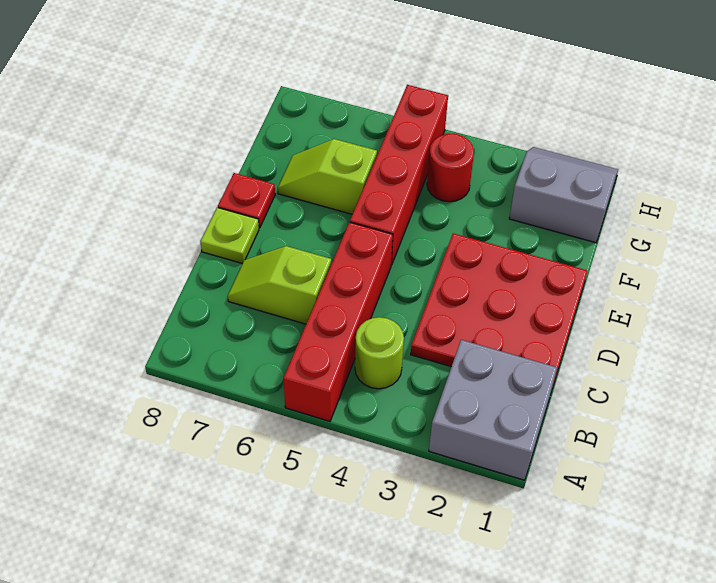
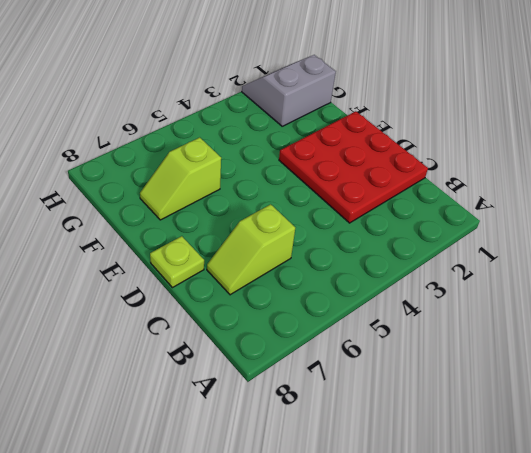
none -> grey brick A1:B2 level 1
none -> red brick A5:D5 level 1

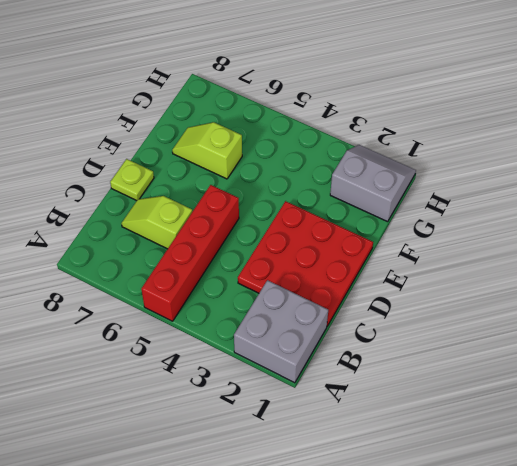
none -> lime round brick B4 level 1
none -> red brick E5:H5 level 1

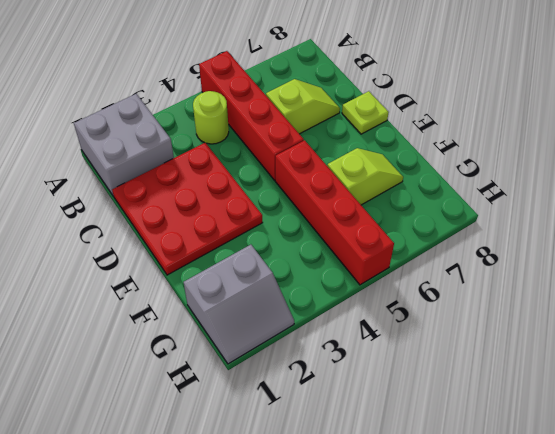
none -> red plate E8 level 1
none -> red round brick G4 level 1

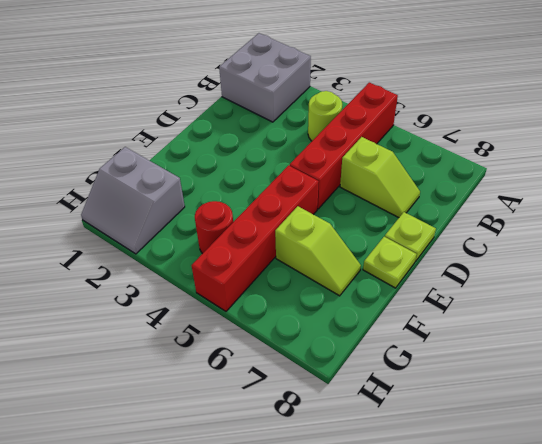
lime plate E8 level 1 -> red plate E8 level 1
none -> red plate C1:E3 level 1

